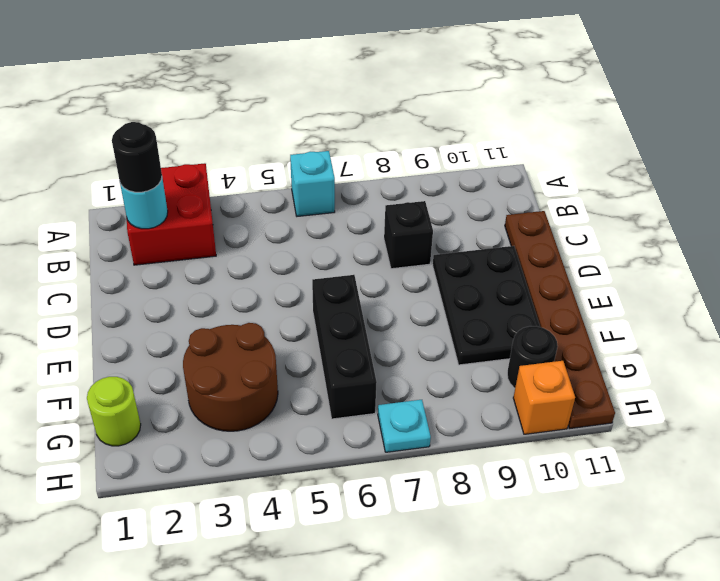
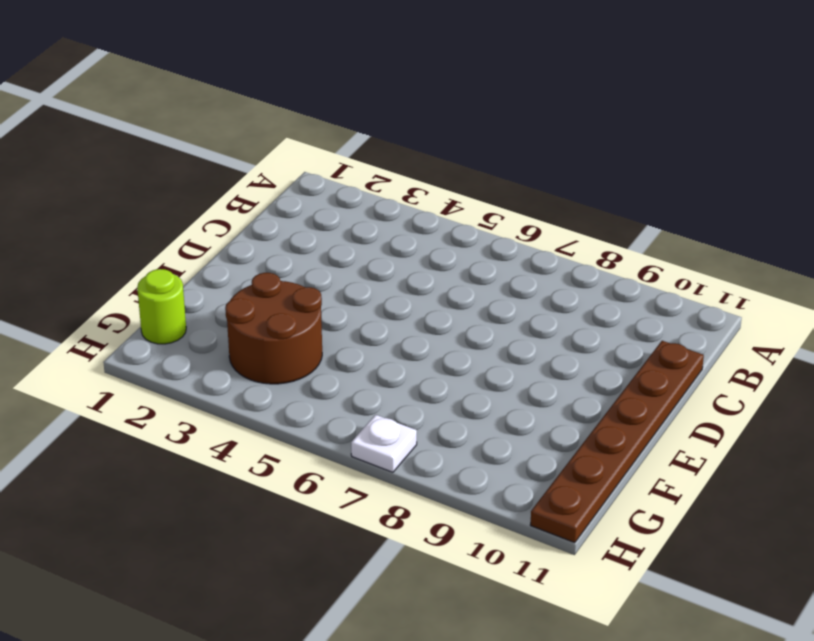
white plate H7 level 1 -> cyan plate H7 level 1
none -> red brick A2:B3 level 1
none -> cyan brick A6 level 1
none -> black brick C8 level 1

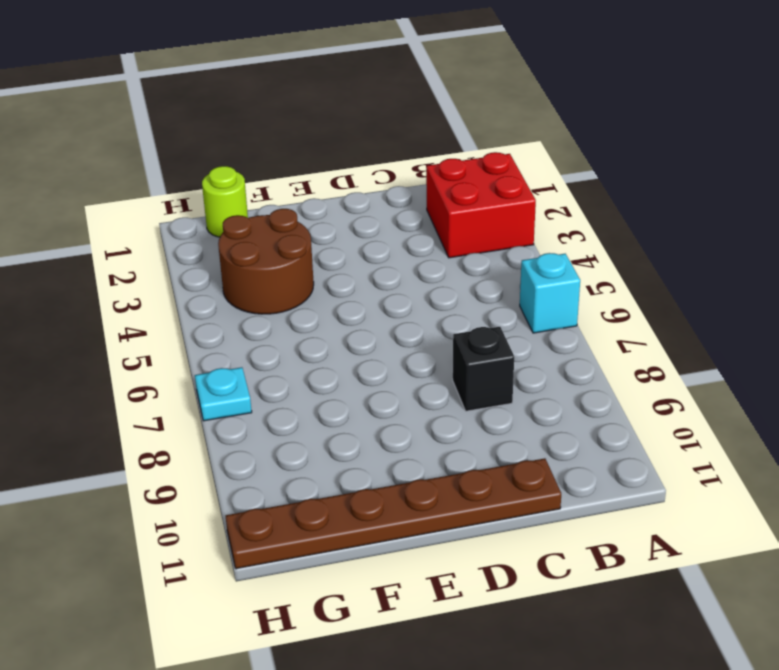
none -> black plate D9:F10 level 1
none -> black brick E6:G6 level 1
none -> black round brick G10 level 1

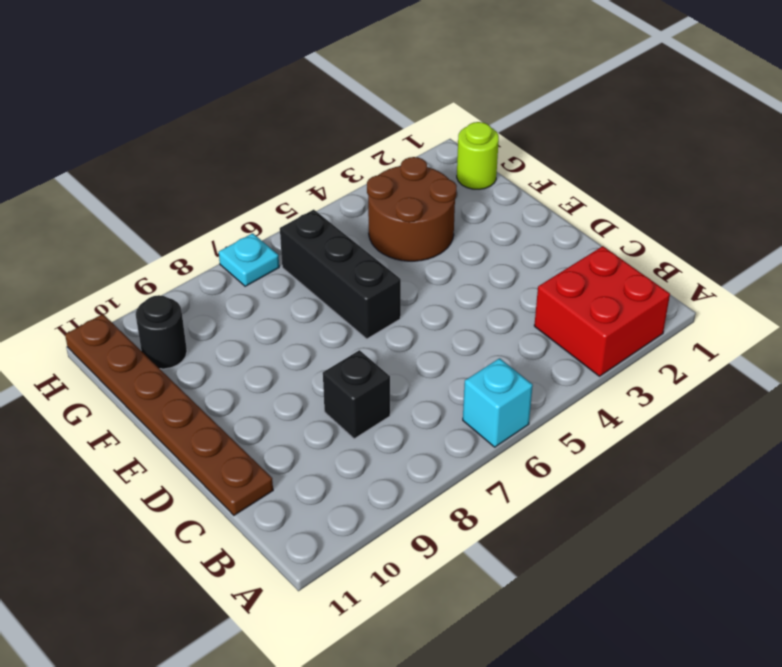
none -> black plate D9:F10 level 1
none -> orange brick H10 level 1
none -> cyan round brick B2 level 2

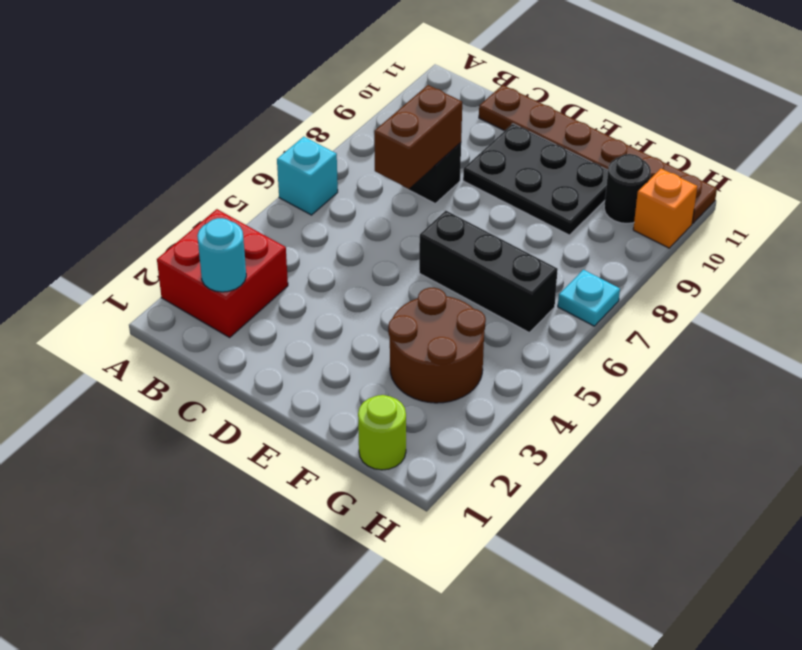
brown brick C7:C8 level 2 -> none
none -> black round brick B2 level 3

